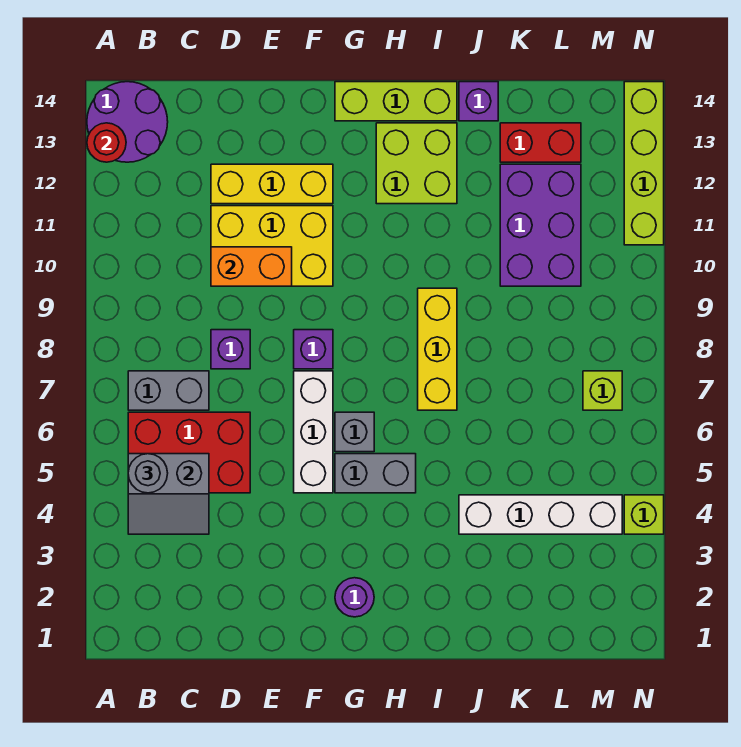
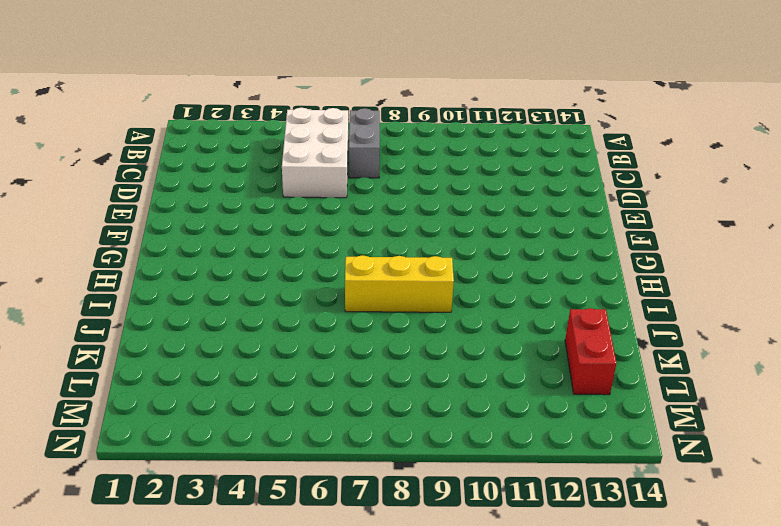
white brick B5:D6 level 1 -> red brick B5:D6 level 1
none -> purple round brick A13:B14 level 1
none -> purple brick D8 level 1
none -> yellow brick D10:F11 level 1

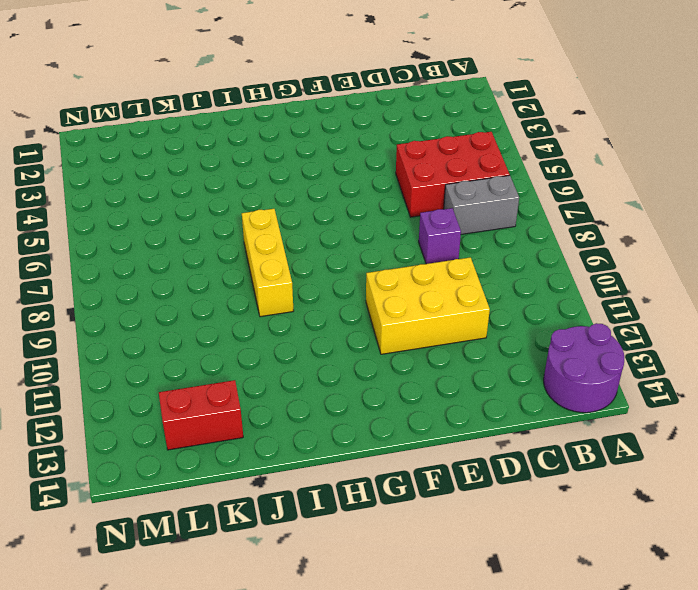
none -> yellow brick D12:F12 level 1
none -> white brick F5:F7 level 1
none -> purple brick F8 level 1

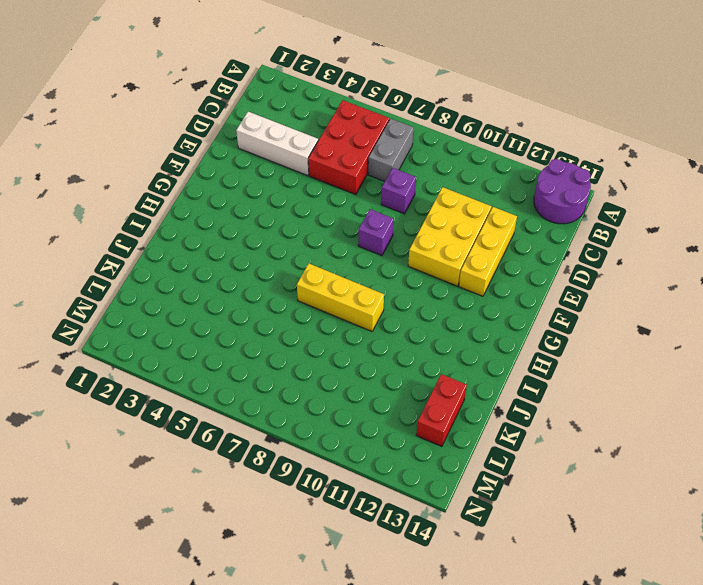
white brick D2:D4 level 1 -> white brick F5:F7 level 1
none -> purple round brick G2 level 1
none -> grey brick G5:H5 level 1
none -> grey brick G6 level 1

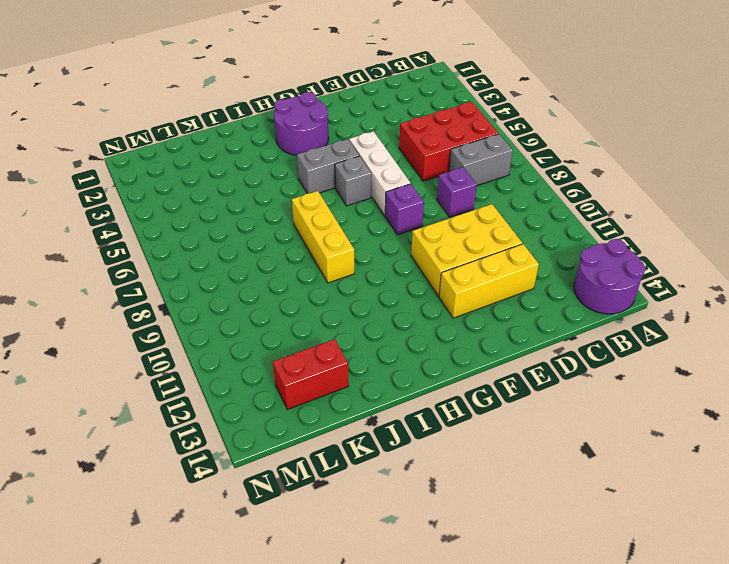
purple round brick G2:H3 level 1 -> purple round brick G2 level 1
none -> lime brick G14:I14 level 1
none -> lime brick H12:I13 level 1
none -> white brick J4:M4 level 1

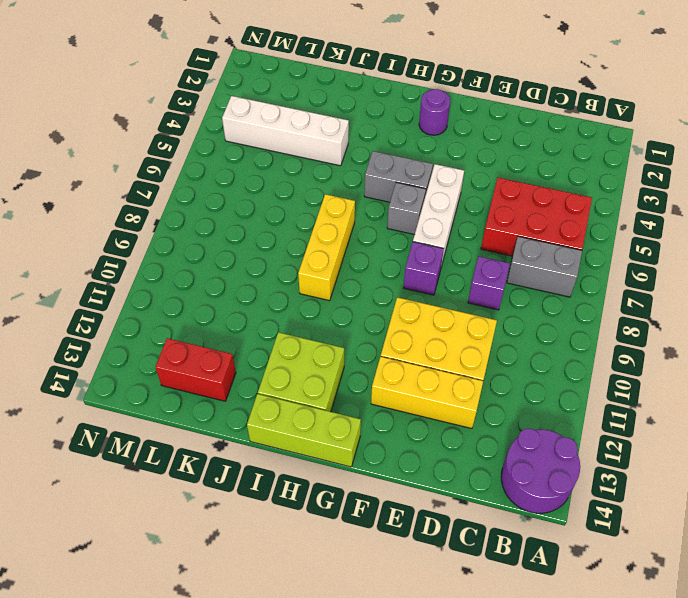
none -> purple brick J14 level 1
none -> purple brick K10:L12 level 1
none -> lime brick M7 level 1

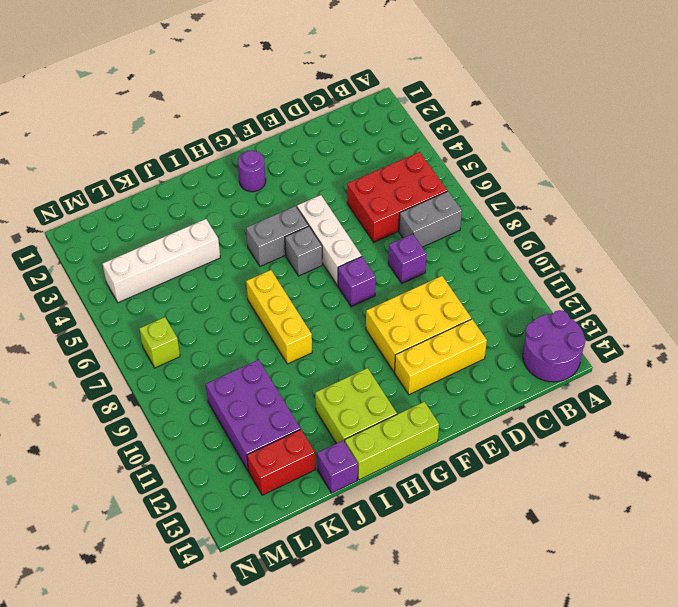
none -> lime brick N4 level 1
none -> lime brick N11:N14 level 1
none -> red round brick A13 level 2

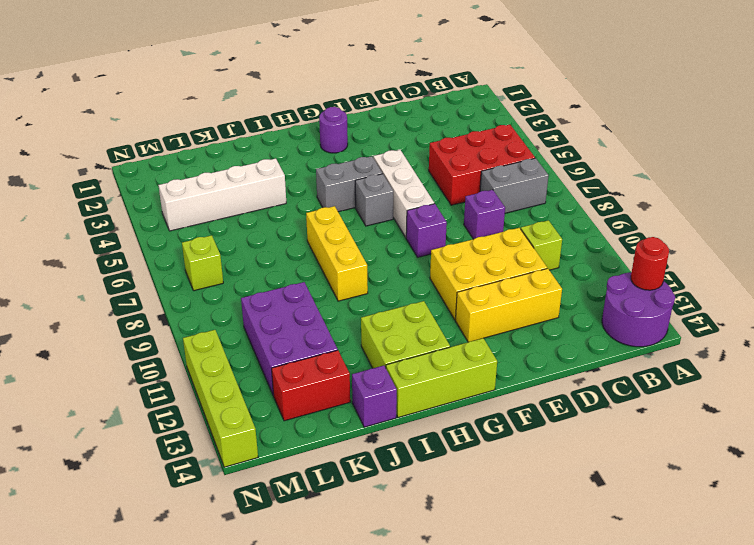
lime brick C10 level 1 -> lime brick N4 level 1
none -> grey slope B4:C5 level 2 top 5
none -> orange brick D10:E10 level 2
none -> grey round brick B5 level 3

